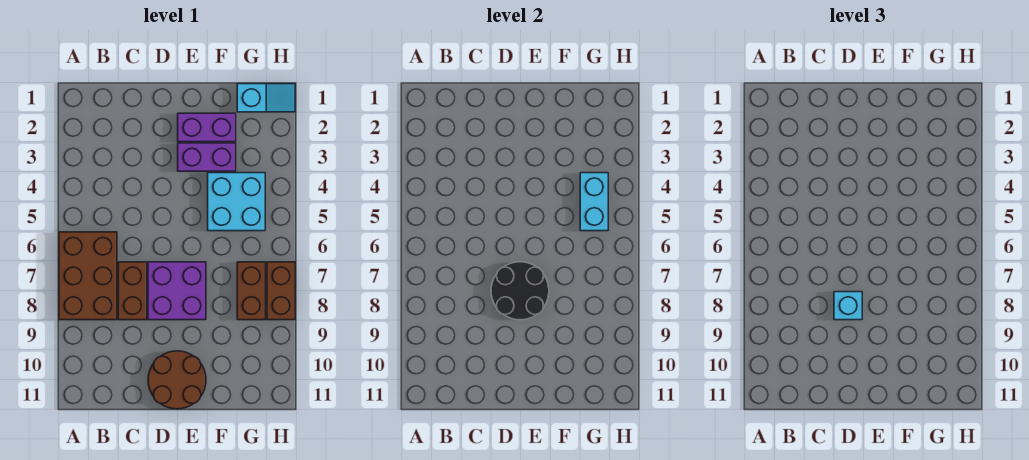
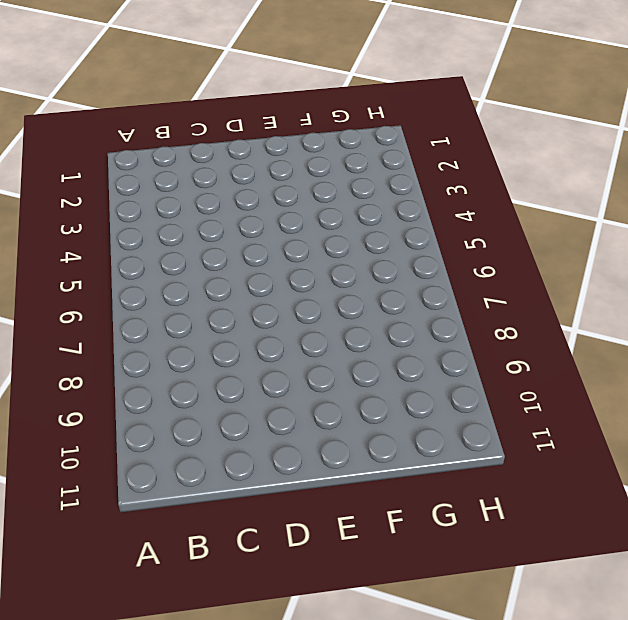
none -> brown brick A6:B8 level 1
none -> brown brick C7:C8 level 1
none -> purple brick D7:E8 level 1

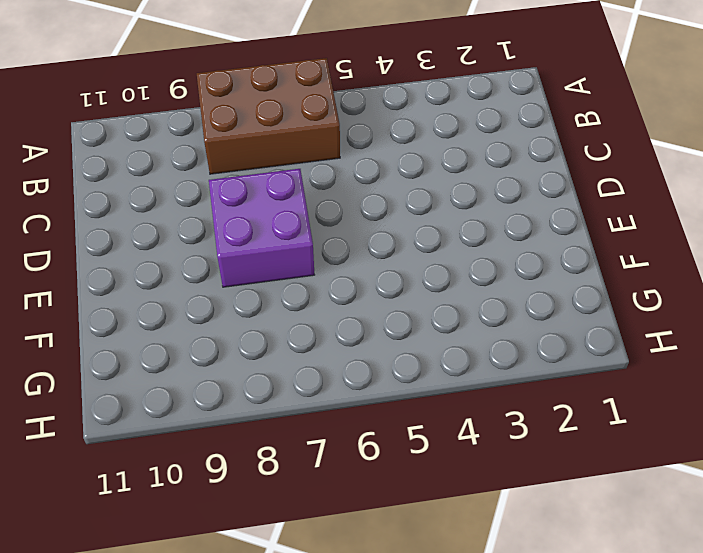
none -> brown brick C7:C8 level 1
none -> brown round brick D10:E11 level 1
none -> purple brick E2:F2 level 1

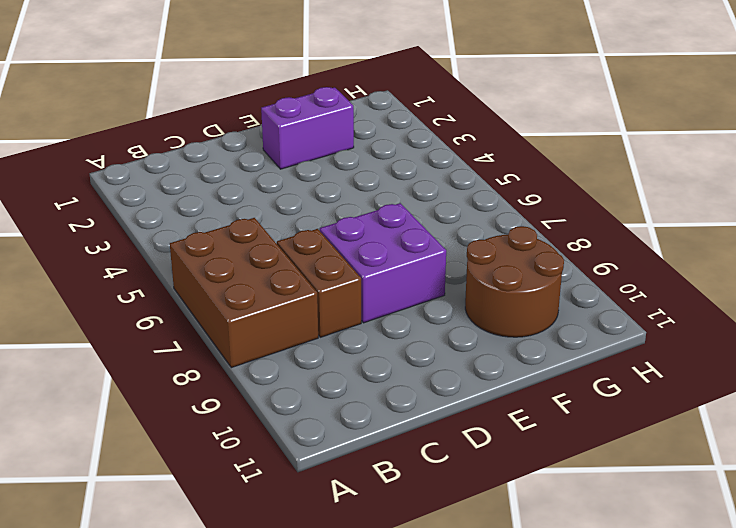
brown round brick F9:G10 level 1 -> brown round brick D10:E11 level 1
none -> purple brick E3:F3 level 1
none -> cyan brick F4:G5 level 1
none -> cyan slope G1:H1 level 1 top G

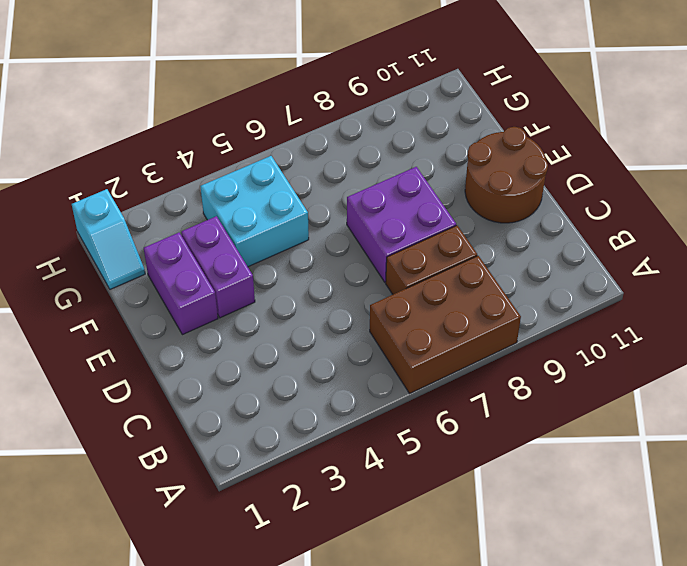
cyan slope G1:H1 level 1 top H -> cyan slope G1:H1 level 1 top G
none -> brown brick G7:G8 level 1
none -> brown brick H7:H8 level 1
none -> black round brick D7:E8 level 2

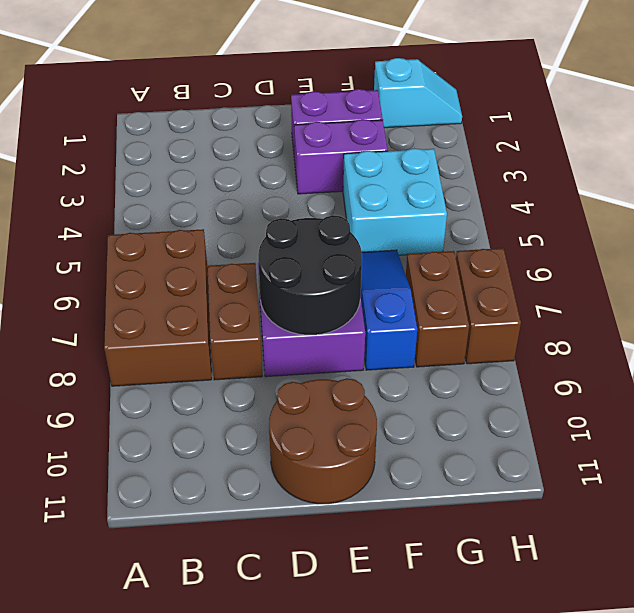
blue slope F6:F8 level 1 top 8 -> none
none -> cyan brick G4:G5 level 2
none -> cyan brick D8 level 3

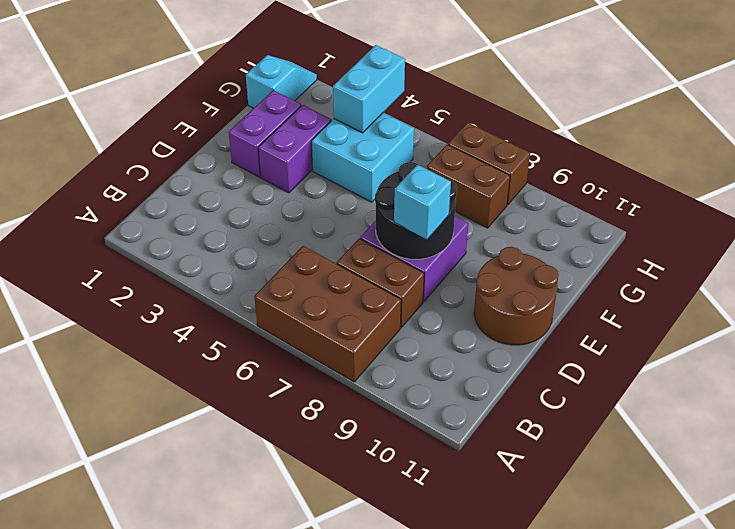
cyan brick G4:H4 level 2 -> cyan brick G4:G5 level 2

